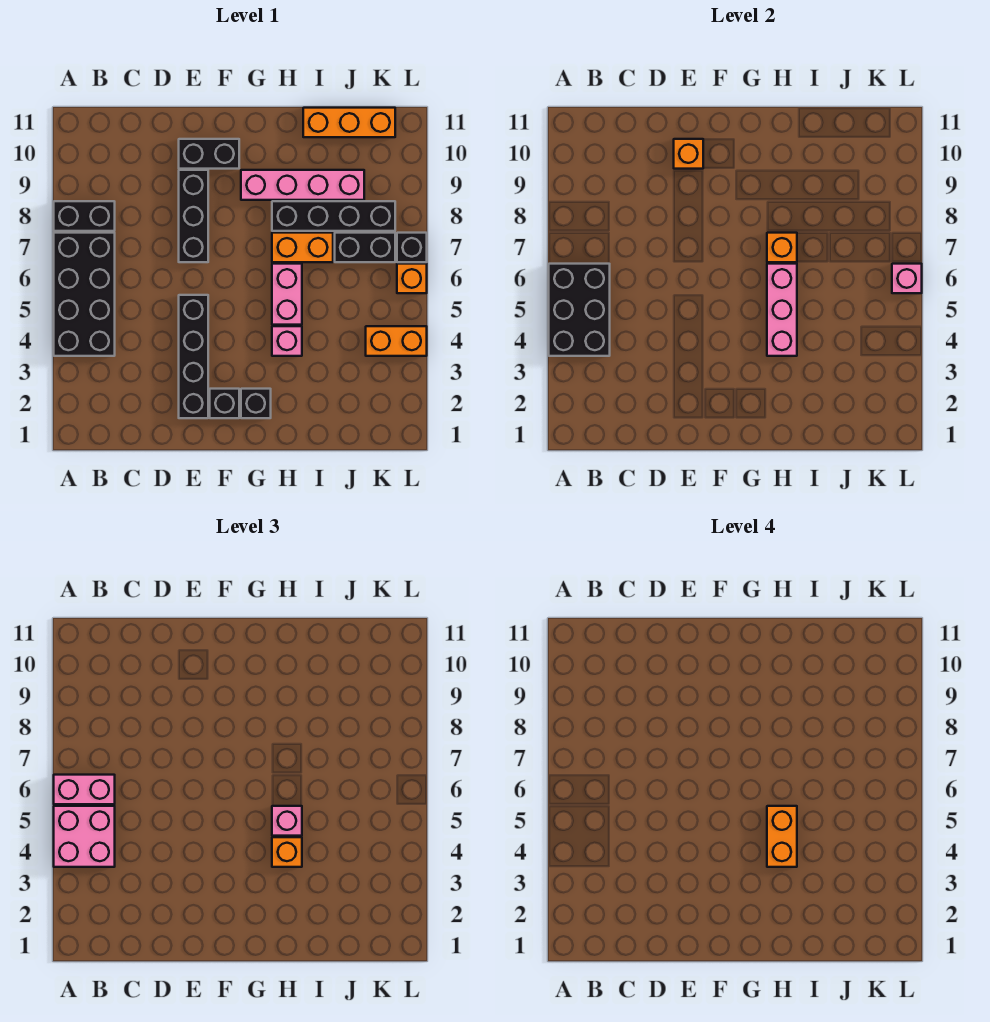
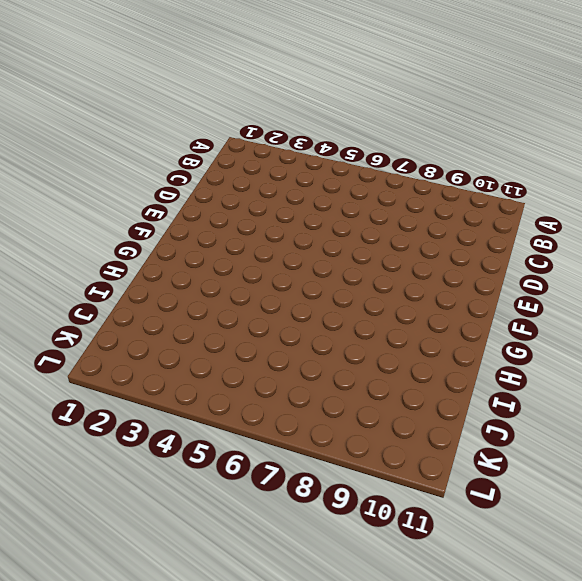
none -> black brick A4:B7 level 1
none -> black brick A8:B8 level 1
none -> black brick E2:E5 level 1

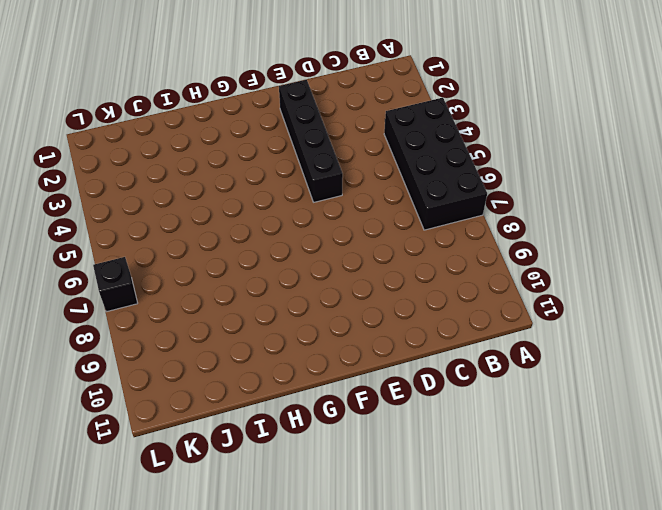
none -> black brick A8:B8 level 1
none -> black brick E7:E9 level 1
none -> black brick E10:F10 level 1

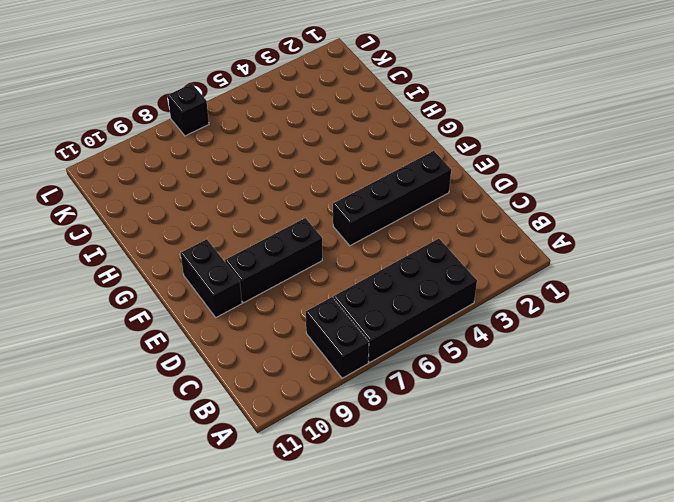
none -> black brick F2 level 1
none -> black brick G2 level 1
none -> pink brick G9:J9 level 1

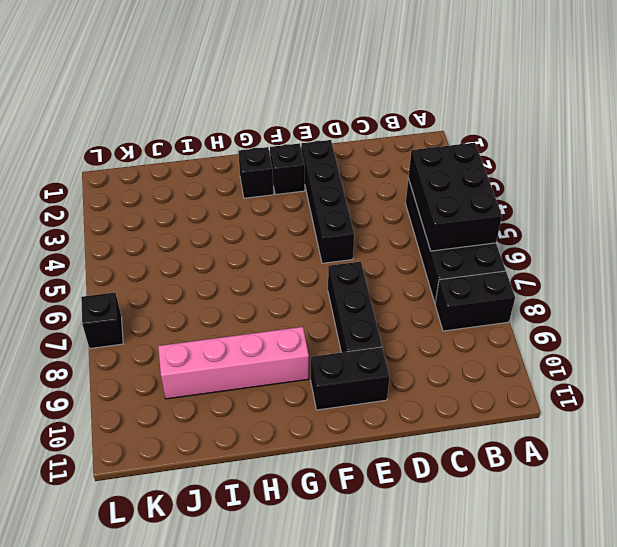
none -> pink brick H4 level 1
none -> pink brick H5:H6 level 1
none -> orange brick H7:I7 level 1

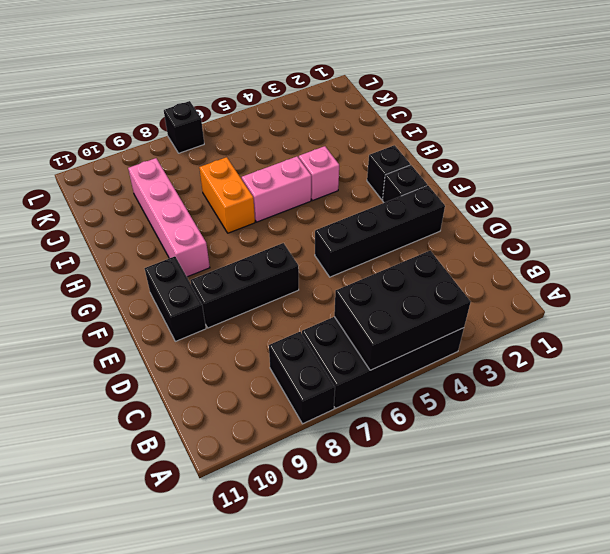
none -> black brick H8:K8 level 1
none -> orange brick I11:K11 level 1
none -> black brick J7:K7 level 1

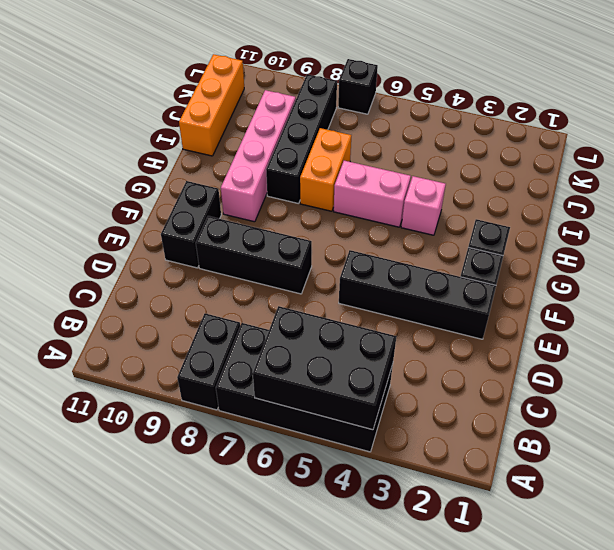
none -> black brick J7:K7 level 1
none -> orange brick K4:L4 level 1
none -> orange brick L6 level 1

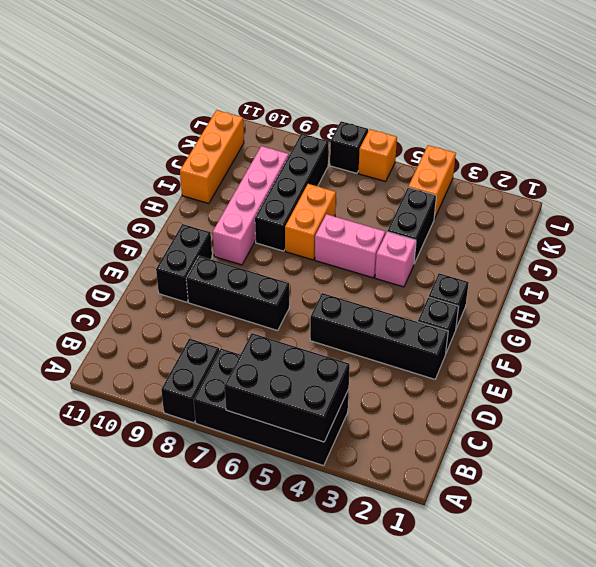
black brick I4:J4 level 1 -> black brick J7:K7 level 1
none -> orange brick E10 level 2
none -> pink brick H4:H6 level 2
none -> orange brick H7 level 2

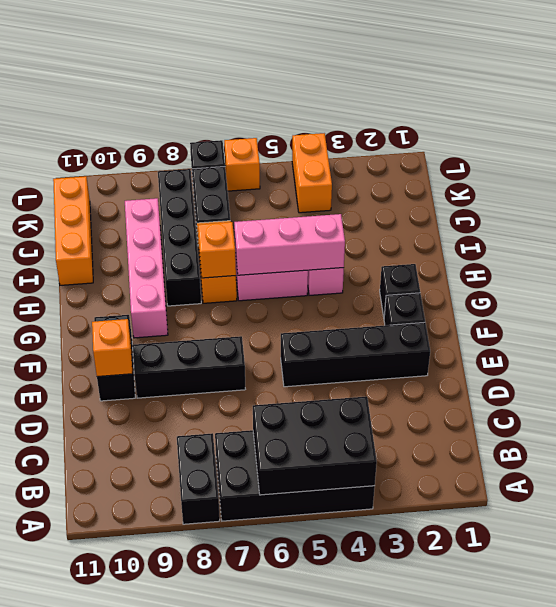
none -> pink brick L6 level 2
none -> pink brick A4:B5 level 3
none -> pink brick A6:B6 level 3

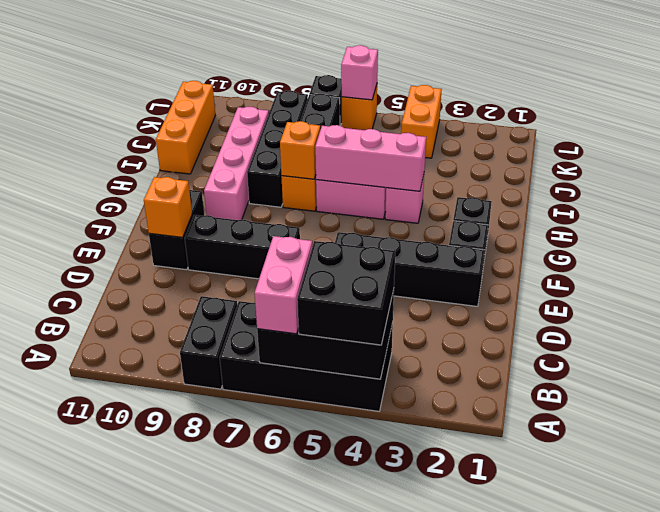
black brick A4:B5 level 3 -> pink brick A4:B5 level 3
none -> orange brick H4 level 3
none -> pink brick H5 level 3
none -> orange brick H4:H5 level 4

